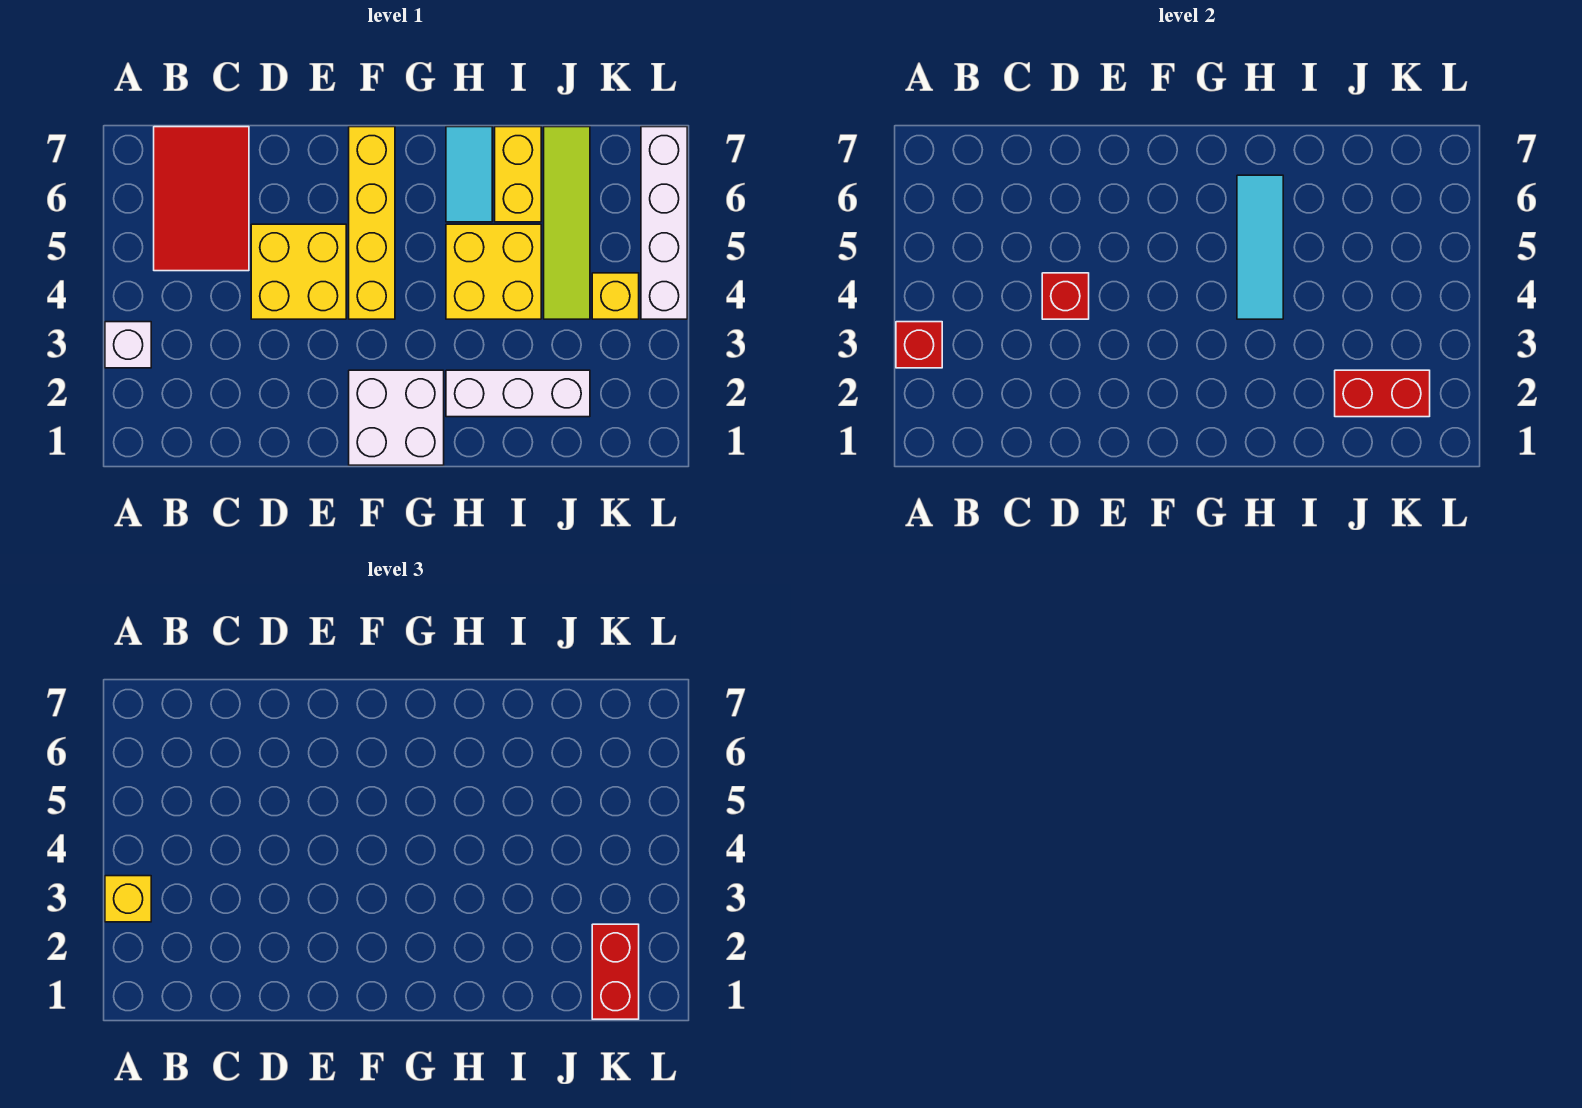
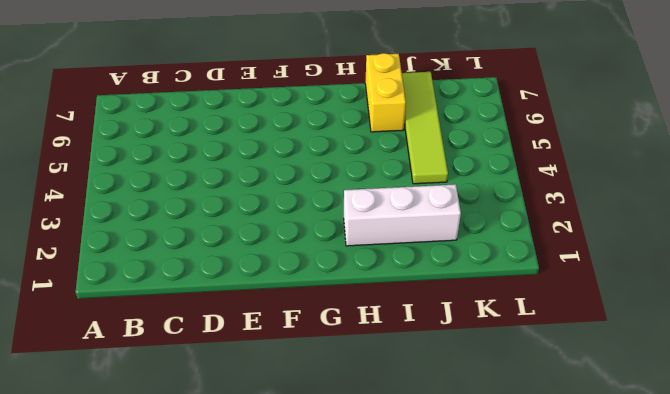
none -> white brick A3 level 1
none -> red tile B5:C7 level 1
none -> yellow brick D4:E5 level 1

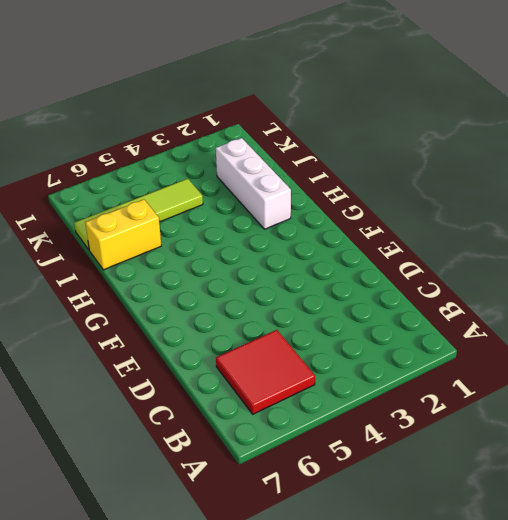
red tile B5:C6 level 1 -> red tile B5:C7 level 1
none -> white brick A3 level 1
none -> yellow brick D4:E5 level 1
none -> white brick F1:G2 level 1

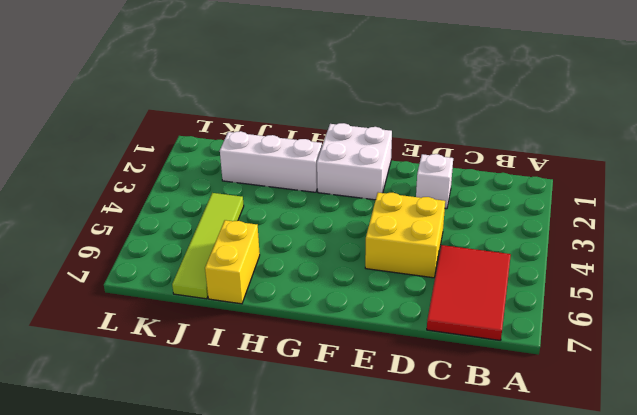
white brick D2 level 1 -> white brick A3 level 1
none -> yellow brick F4:F7 level 1
none -> yellow brick H4:I5 level 1
none -> cyan tile H6:H7 level 1

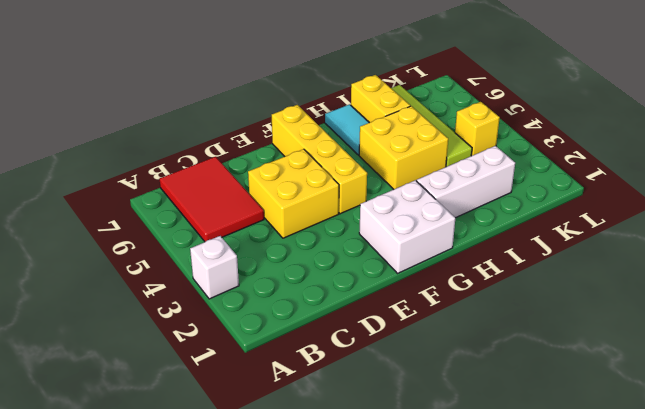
none -> white brick L4:L7 level 1
none -> red brick A3 level 2
none -> red brick D4 level 2

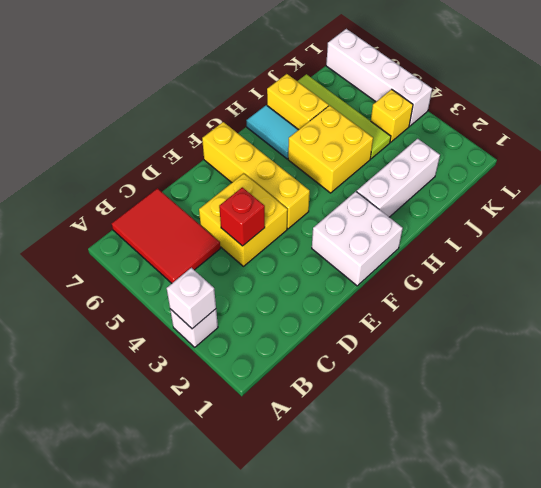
white brick A3 level 2 -> red brick A3 level 2
none -> cyan tile H4:H6 level 2
none -> red brick J2:K2 level 2
none -> yellow brick A3 level 3

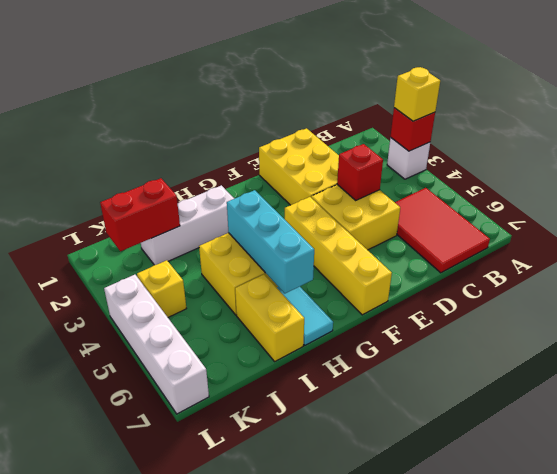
yellow brick D1:E3 level 1 -> none
cyan brick H4:H6 level 2 -> cyan tile H4:H6 level 2
none -> white brick F1:G2 level 1
none -> lime tile J4:J7 level 1
none -> red brick K1:K2 level 3

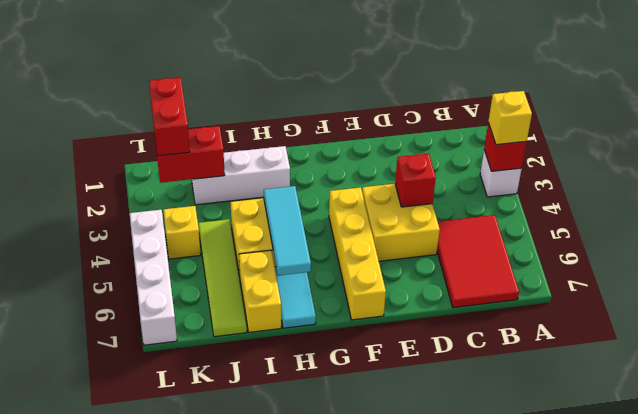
none -> white brick F1:G2 level 1

